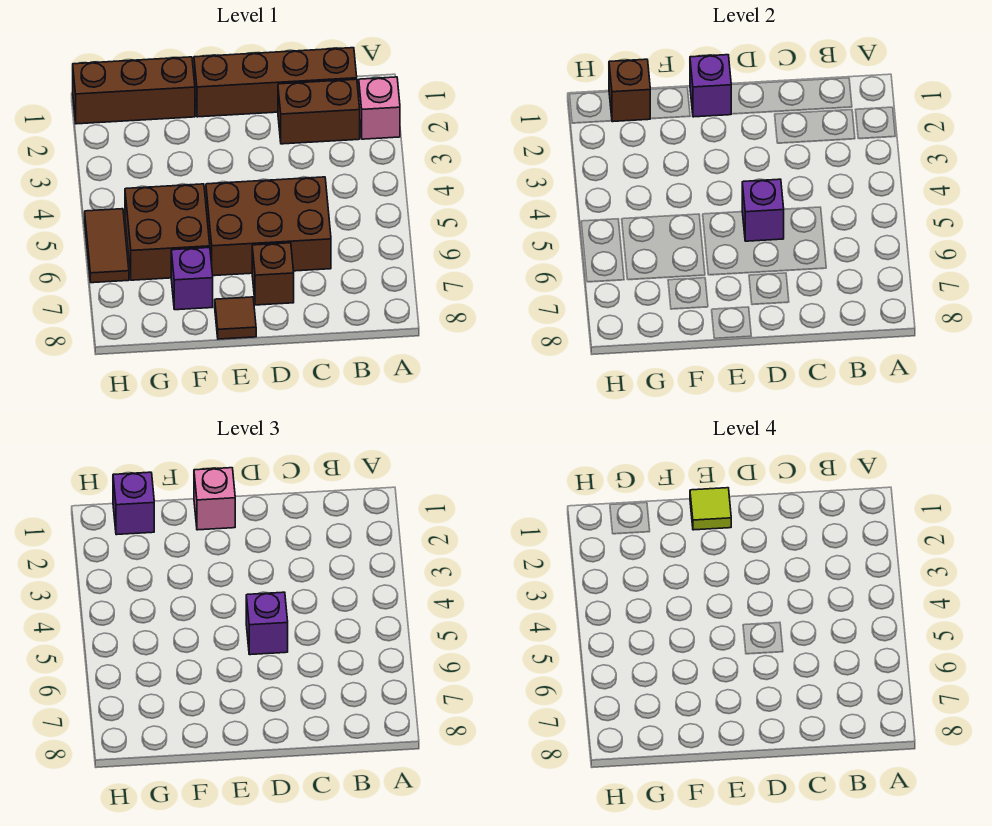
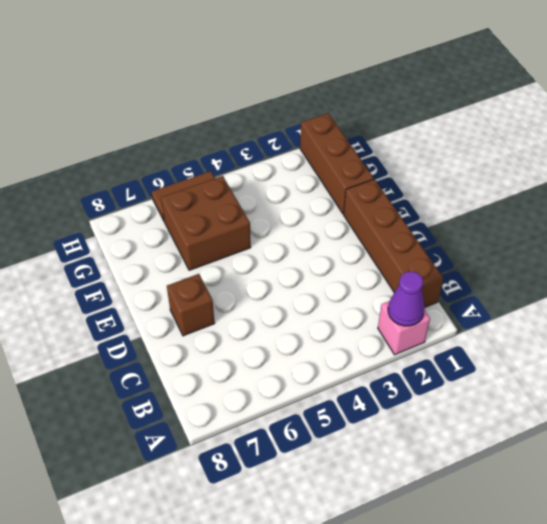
purple cone A2 level 2 -> none
none -> brown brick B2:C2 level 1
none -> brown brick C5:E6 level 1
none -> brown tile E8 level 1

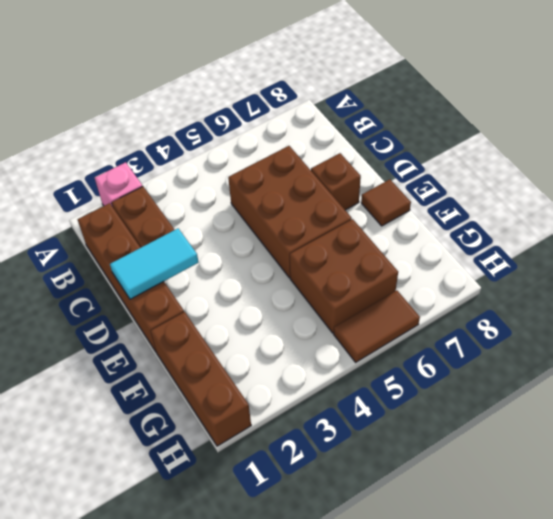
cyan tile D1:D2 level 2 -> none
none -> purple brick F7 level 1
none -> purple brick D5 level 2
none -> purple brick E1 level 2

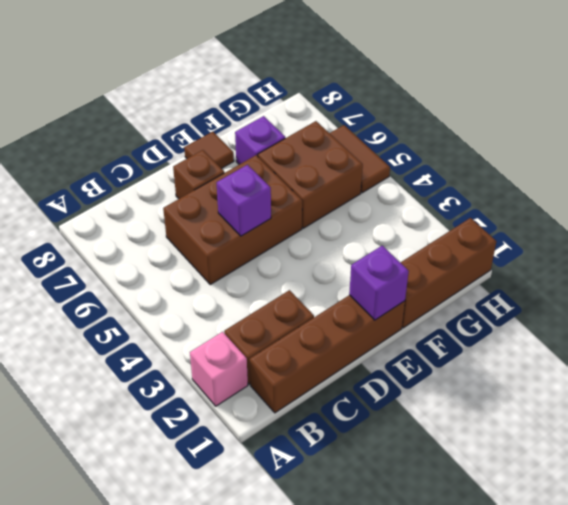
none -> brown brick G1 level 2
none -> purple brick D5 level 3
none -> pink brick E1 level 3

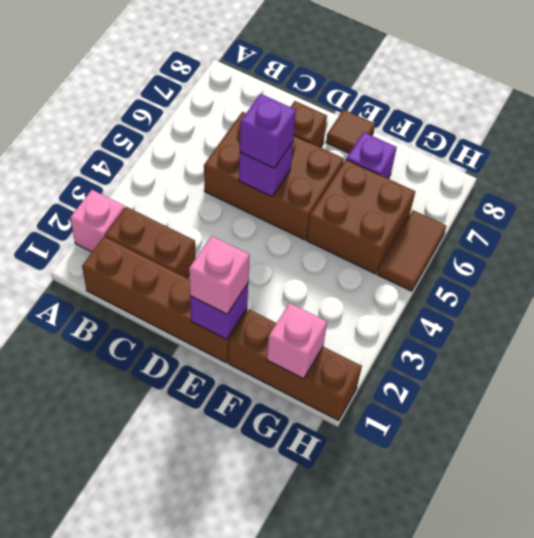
pink brick G1 level 2 -> brown brick G1 level 2
none -> purple brick G1 level 3
none -> lime tile E1 level 4

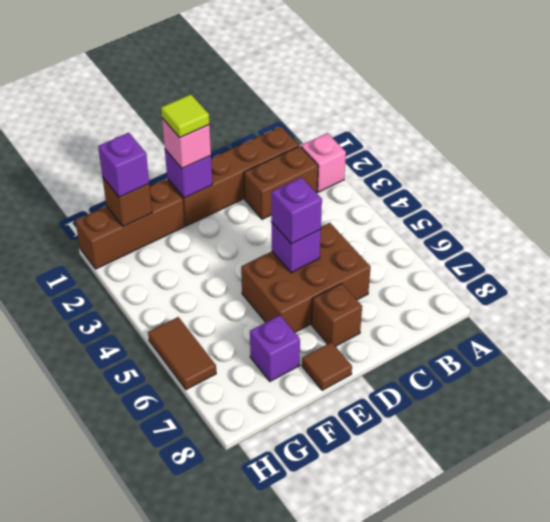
none -> brown brick F5:G6 level 1

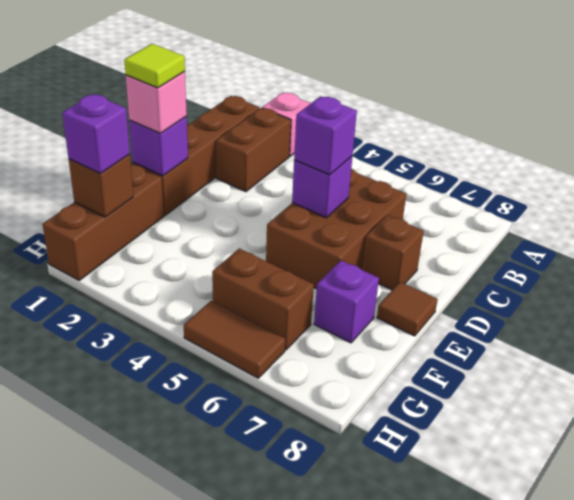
brown brick G5:G6 level 1 -> brown brick F5:G6 level 1

